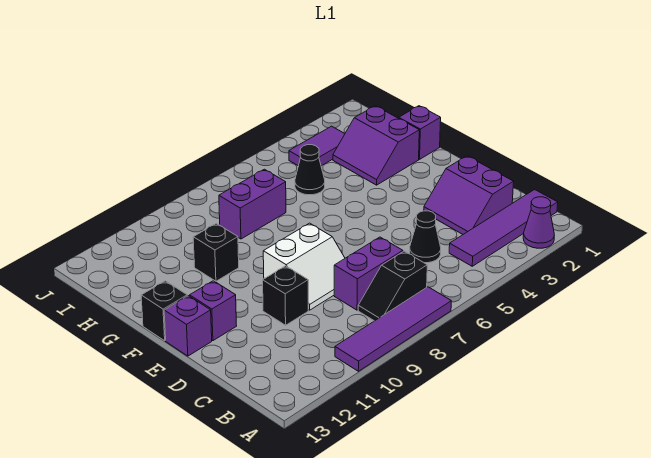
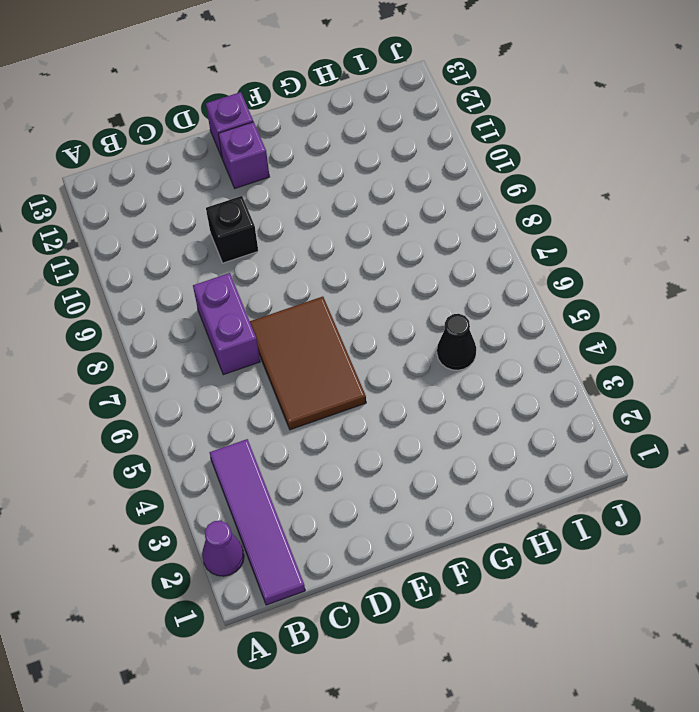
brown tile D5:E7 level 1 -> none
none -> purple tile A7:A10 level 1
none -> black slope B7:B8 level 1 top 7
none -> purple slope C2:D3 level 1 top 2

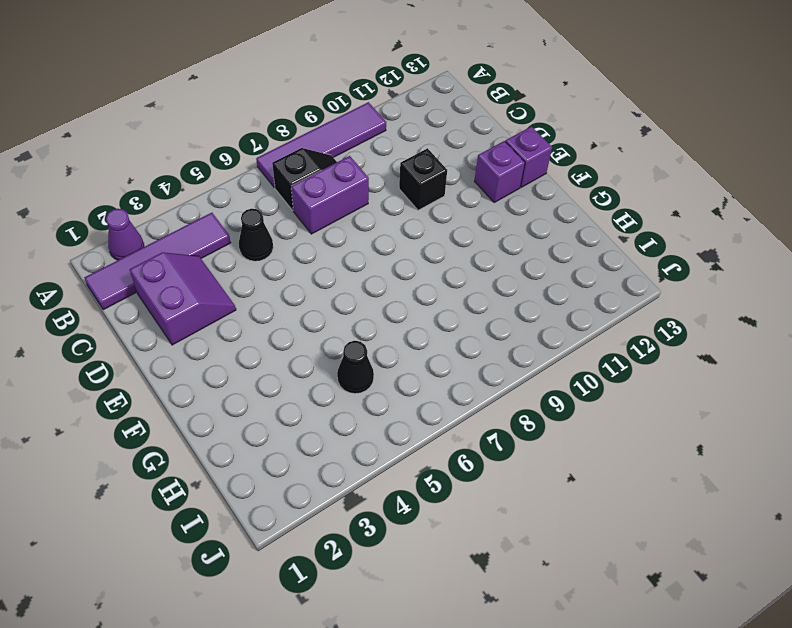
none -> white slope D8:E9 level 1 top E
none -> black brick F13 level 1
none -> purple brick G1 level 1

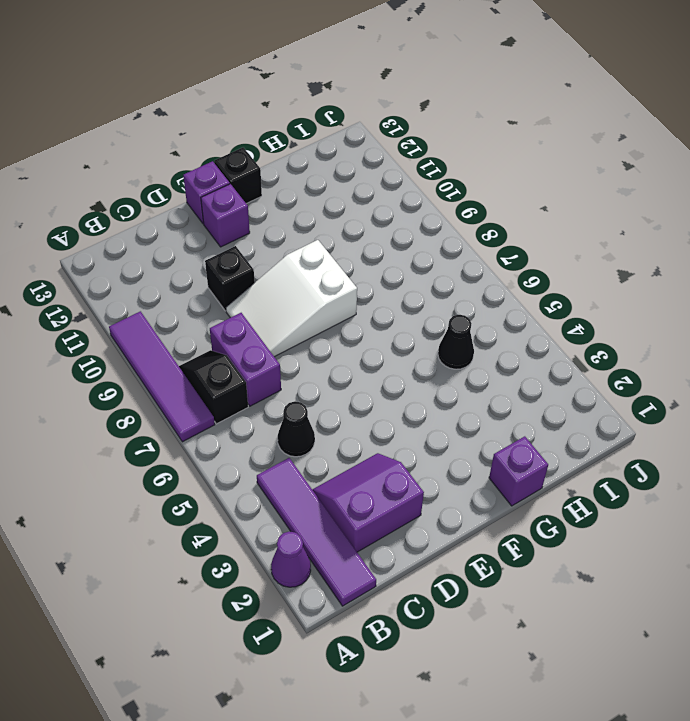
white slope D8:F9 level 1 top F -> white slope D8:E9 level 1 top E
none -> purple slope G2:H3 level 1 top 2
none -> black brick G10 level 1
none -> purple brick H7:H8 level 1

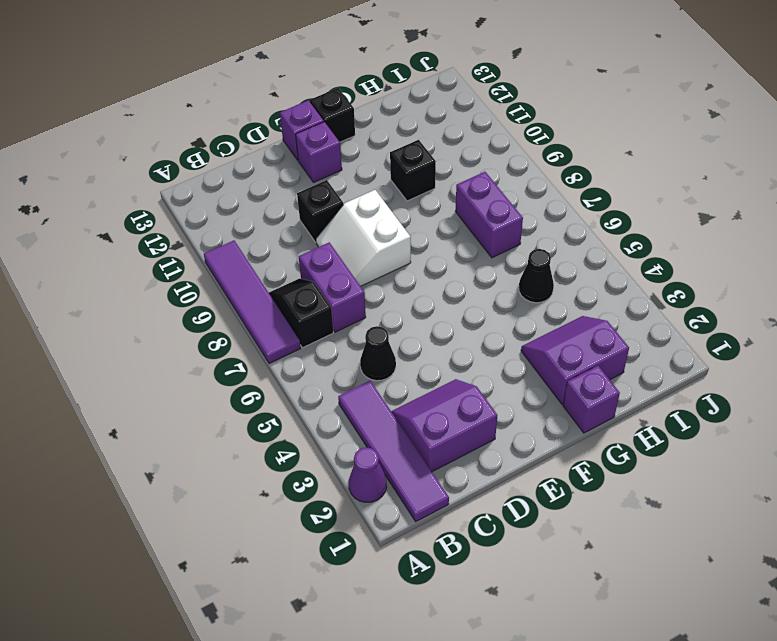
none -> purple tile I3:I4 level 1

